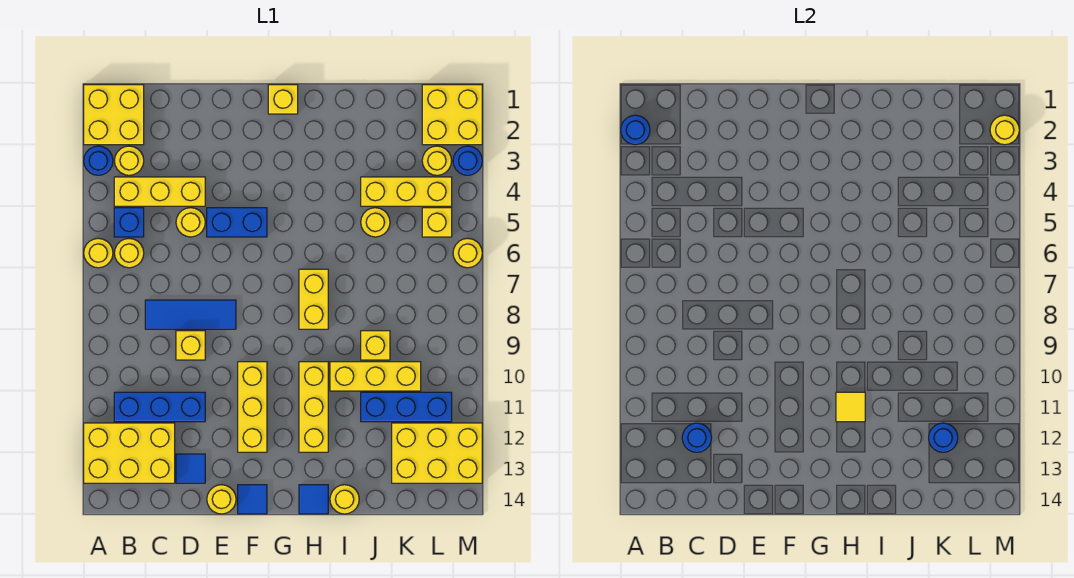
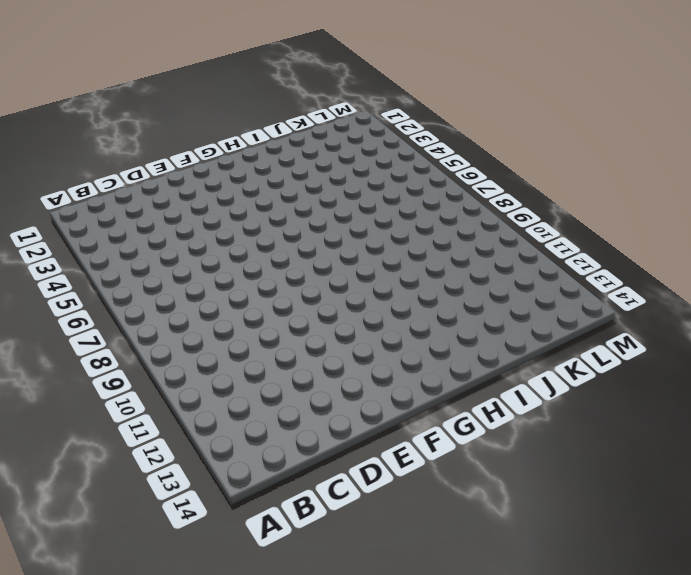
none -> yellow brick A1:B2 level 1
none -> blue round brick A3 level 1
none -> yellow round brick A6 level 1
none -> yellow brick A12:C13 level 1

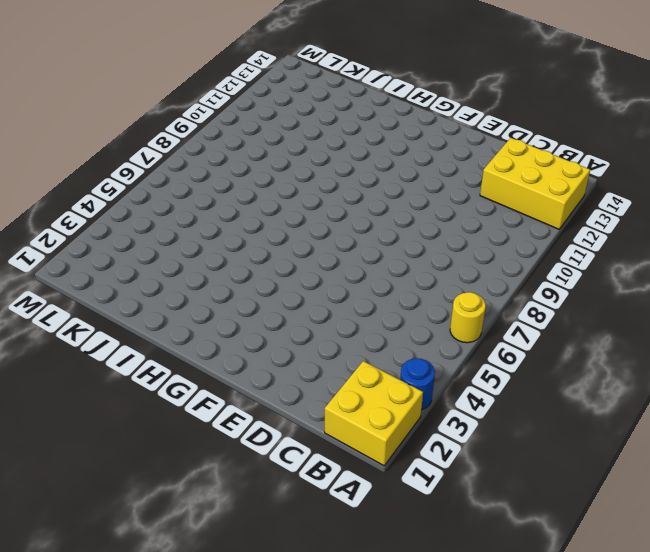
none -> yellow round brick B3 level 1
none -> yellow brick B4:D4 level 1
none -> blue brick B5 level 1
none -> yellow round brick B6 level 1

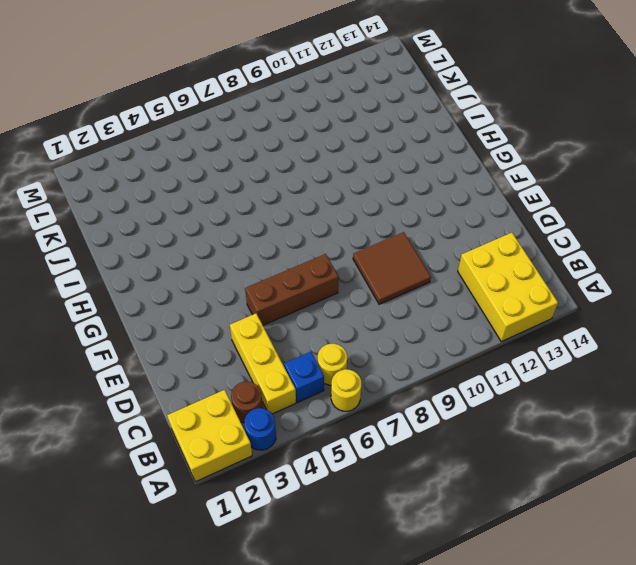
brown round brick B3 level 1 -> yellow round brick B3 level 1
brown tile D9:E10 level 1 -> yellow brick D9 level 1
brown brick E5:E7 level 1 -> blue brick E5:F5 level 1
none -> blue brick B11:D11 level 1
none -> blue tile C8:E8 level 1
none -> yellow round brick D5 level 1
none -> blue tile D13 level 1

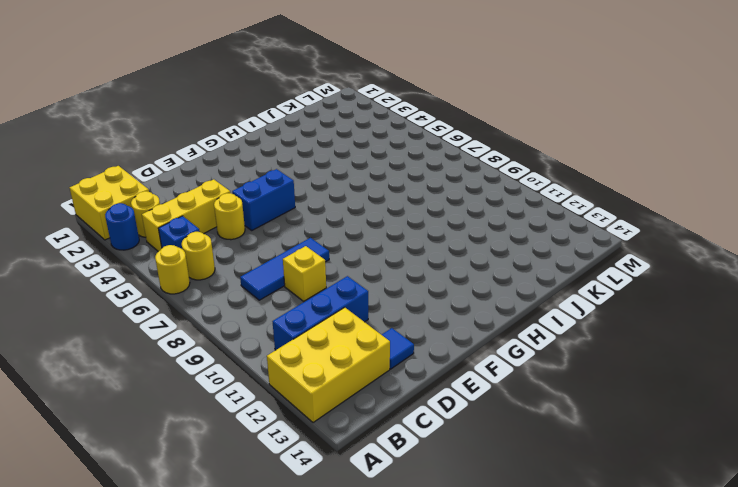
none -> yellow round brick E14 level 1
none -> yellow brick F10:F12 level 1
none -> blue tile F14 level 1
none -> yellow brick G1 level 1

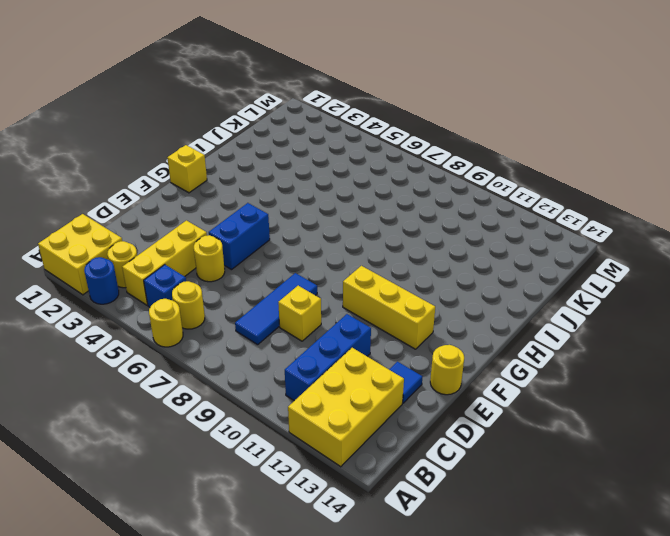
none -> blue tile F14 level 1
none -> yellow brick H7:H8 level 1
none -> yellow brick H10:H12 level 1
none -> blue tile H14 level 1

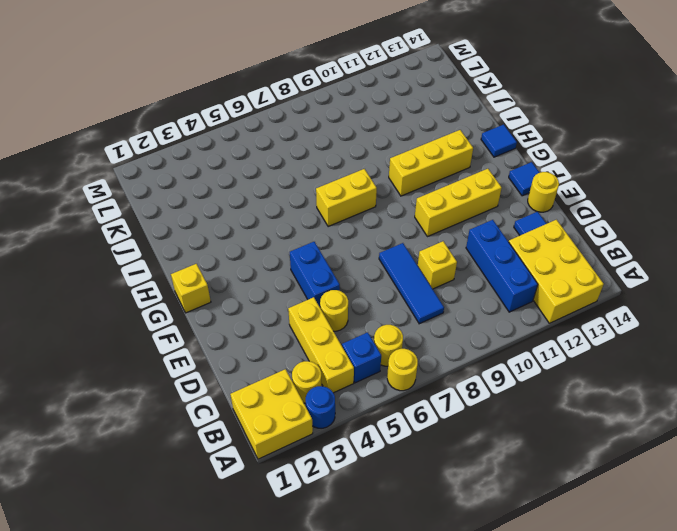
none -> yellow brick I10:K10 level 1
none -> yellow round brick I14 level 1
none -> yellow brick J4:L4 level 1
none -> yellow round brick J5 level 1

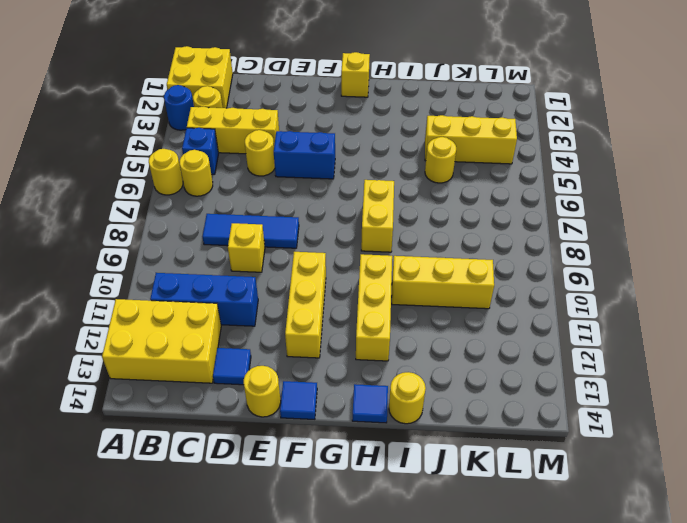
none -> yellow brick J9 level 1
none -> blue brick J11:L11 level 1
none -> yellow brick K12:M13 level 1
none -> yellow brick L1:M2 level 1

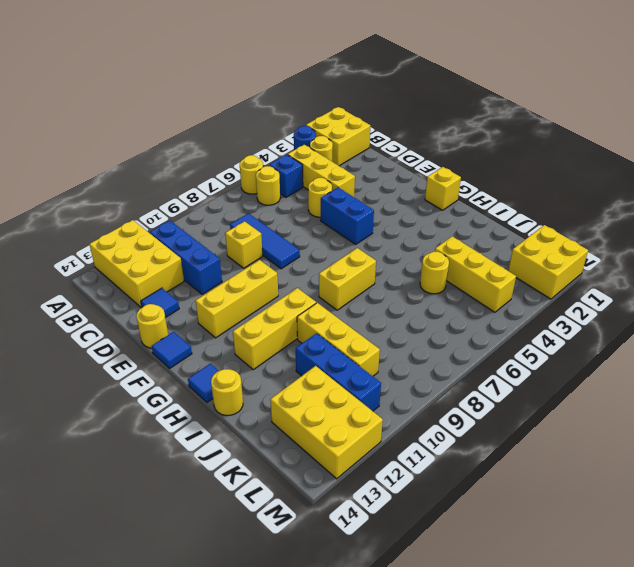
none -> yellow brick J9 level 1
none -> yellow round brick L3 level 1
none -> yellow brick L5 level 1
none -> blue round brick M3 level 1

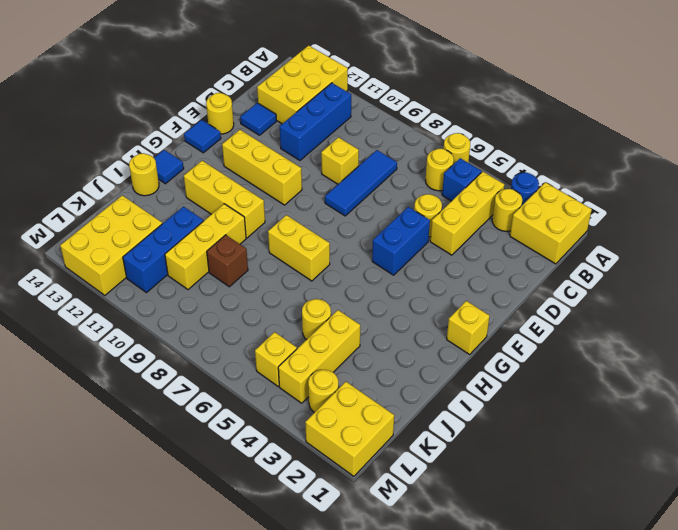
brown brick J9 level 1 -> yellow brick J9 level 1
none -> blue round brick M3 level 1
none -> yellow round brick M6 level 1
none -> blue round brick A2 level 2
none -> blue round brick C12 level 2

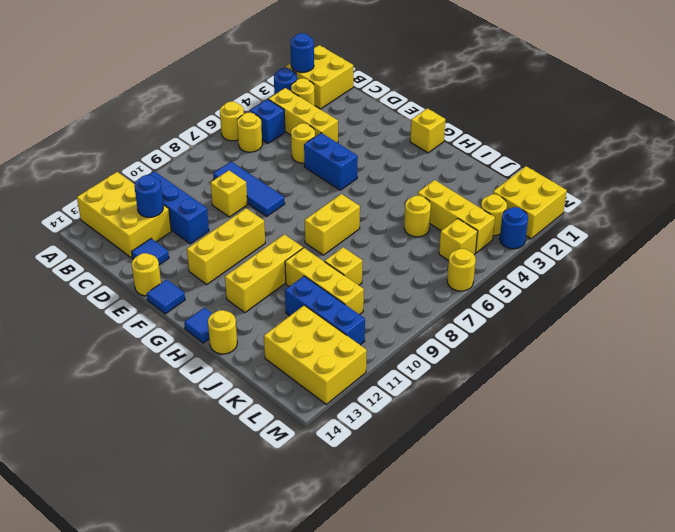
none -> yellow tile H11 level 2
none -> blue round brick K12 level 2
none -> yellow round brick M2 level 2

